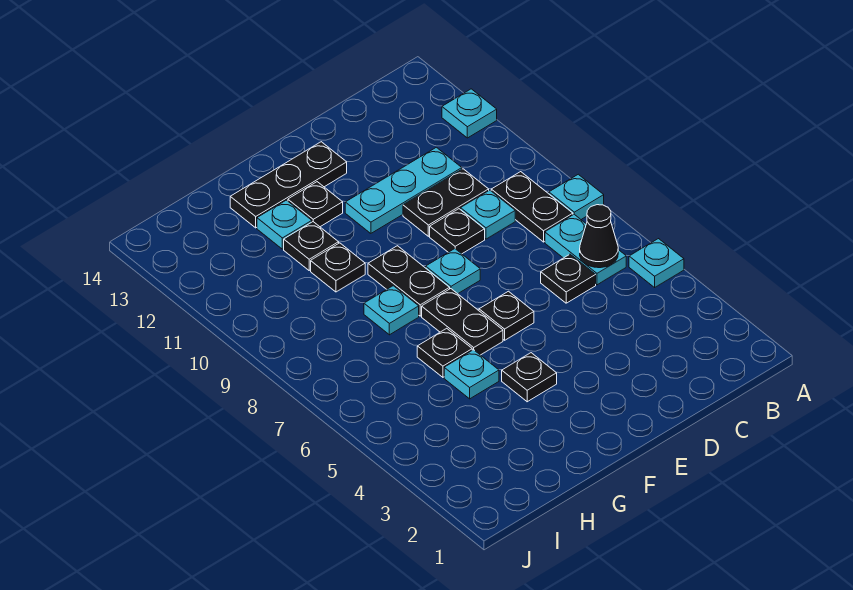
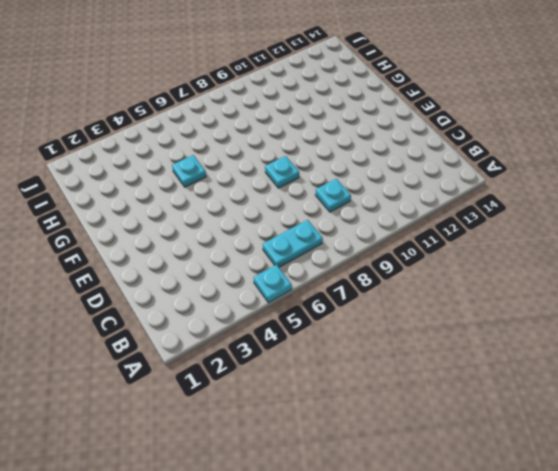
none -> cyan plate A8 level 1
none -> cyan plate A12 level 1
none -> black plate B8:B9 level 1

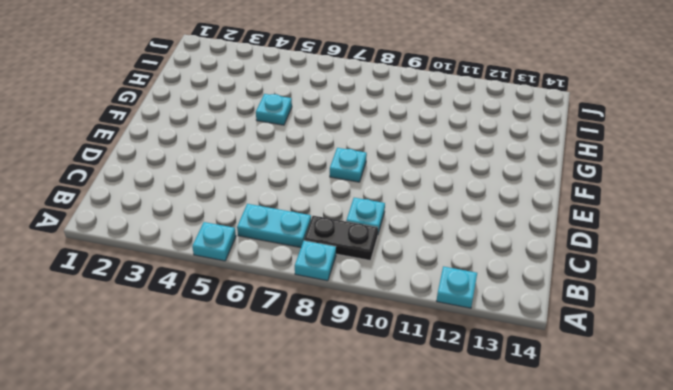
none -> black plate C6 level 1
none -> black plate C10:D10 level 1
none -> cyan plate C11:E11 level 1

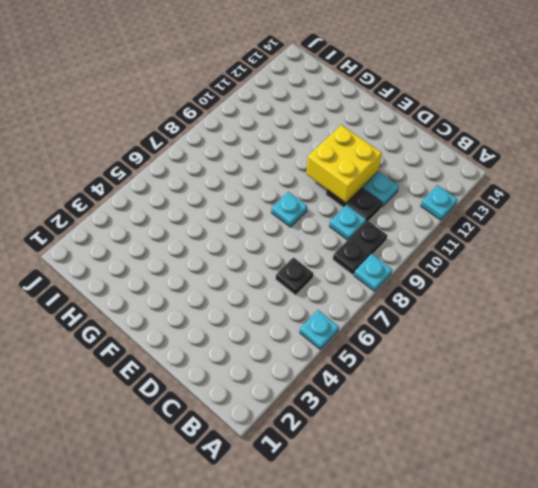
yellow brick D10:E11 level 2 -> none
none -> cyan plate B6:B7 level 1
none -> black plate D9 level 1
none -> black plate E6 level 1

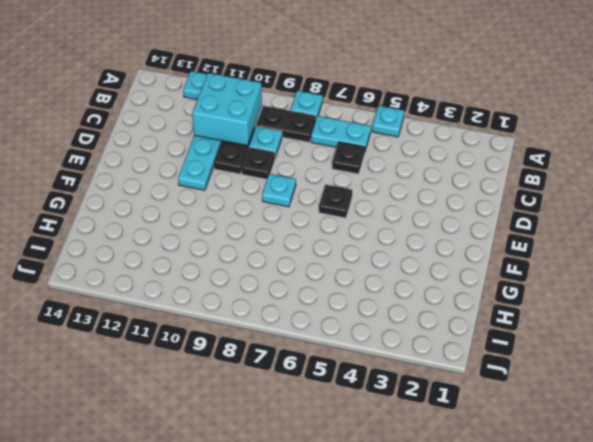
cyan brick B10:C11 level 2 -> none
none -> black plate E13:G13 level 1
none -> black plate F4 level 1
none -> black plate F6:F7 level 1

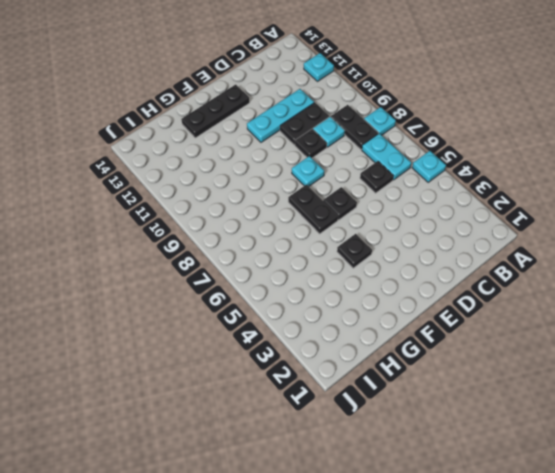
none -> black plate F8:F9 level 1
none -> black plate F12 level 1
none -> cyan plate G5 level 1

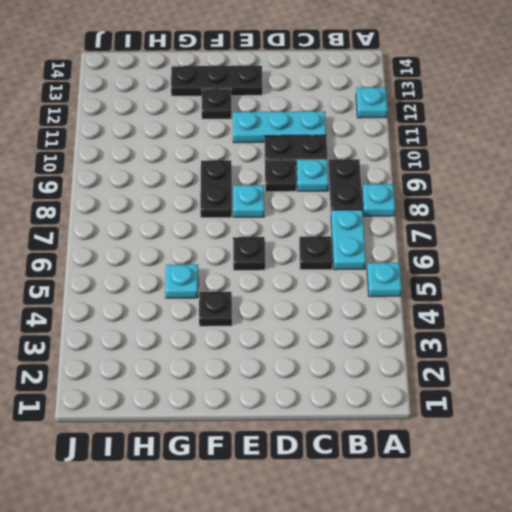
none -> black plate F6:F7 level 1
none -> black plate G6 level 1
none -> cyan plate G8 level 1

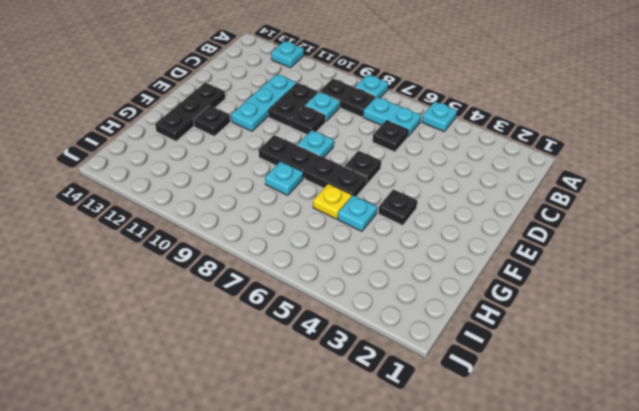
yellow plate G6 level 1 -> black plate G6 level 1
none -> black plate G10 level 1
none -> black plate G11 level 1
none -> cyan plate G12 level 1

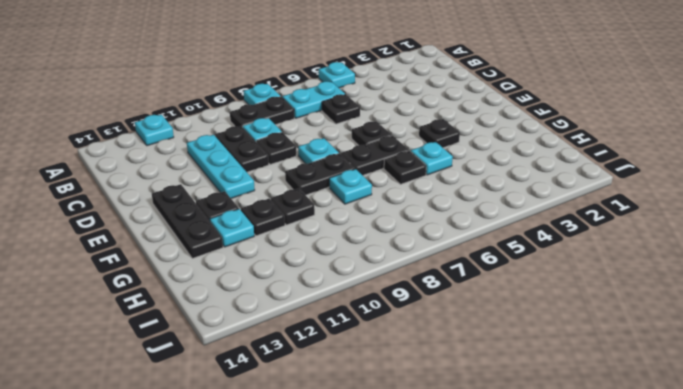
none -> black cone B6 level 2

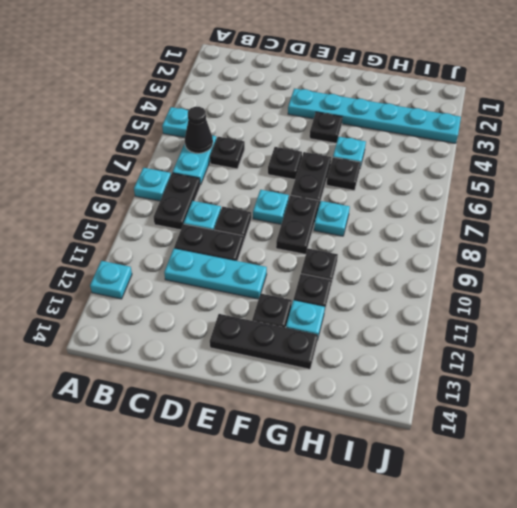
cyan plate E3:J3 level 1 -> none

